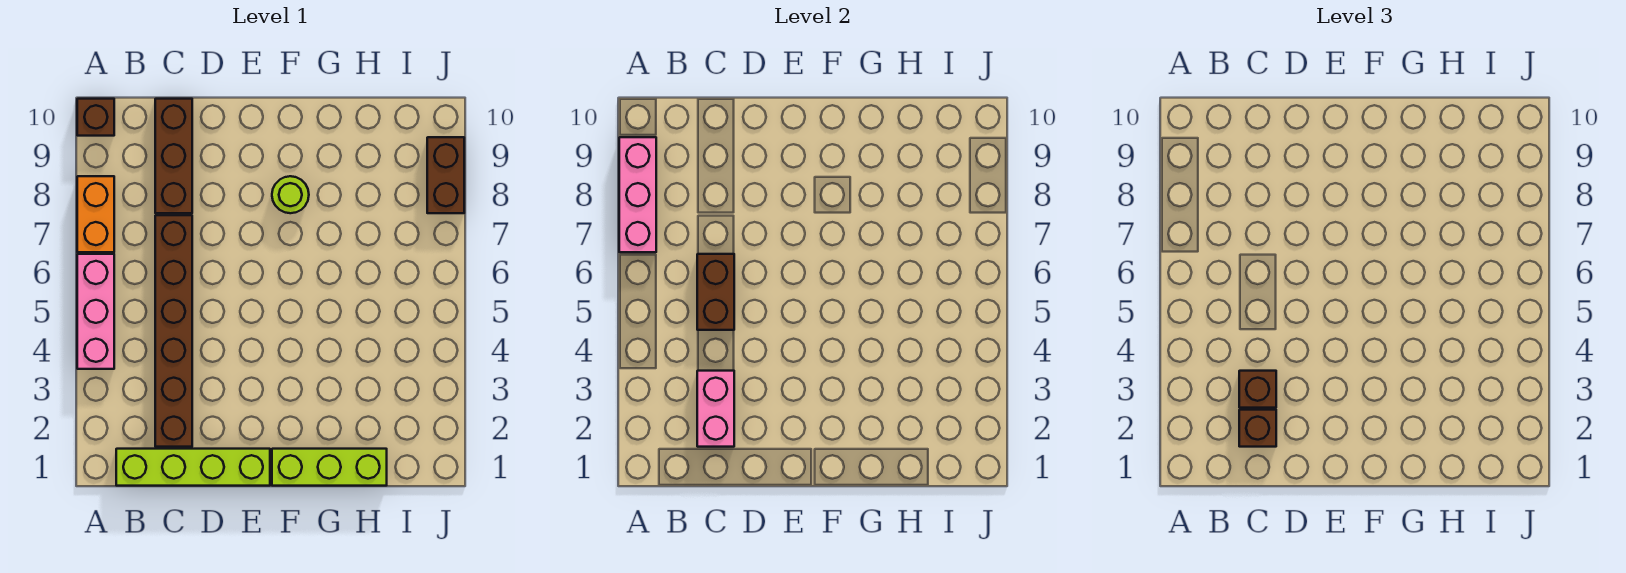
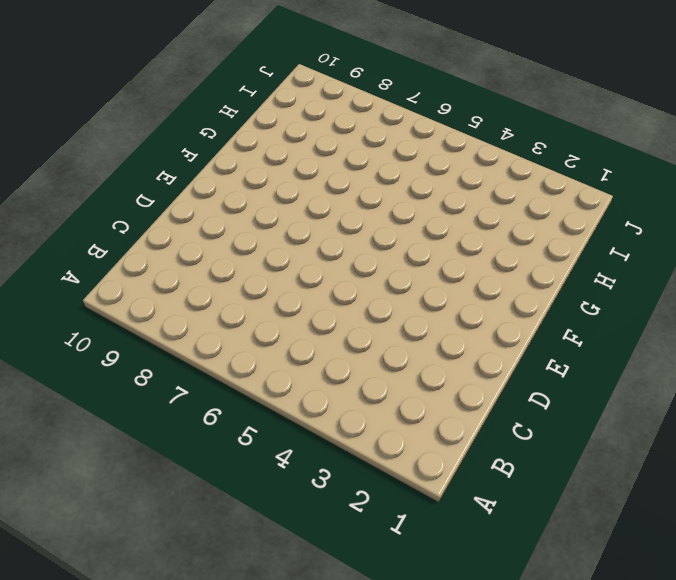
none -> pink brick A4:A6 level 1
none -> orange brick A7:A8 level 1
none -> brown brick A10 level 1

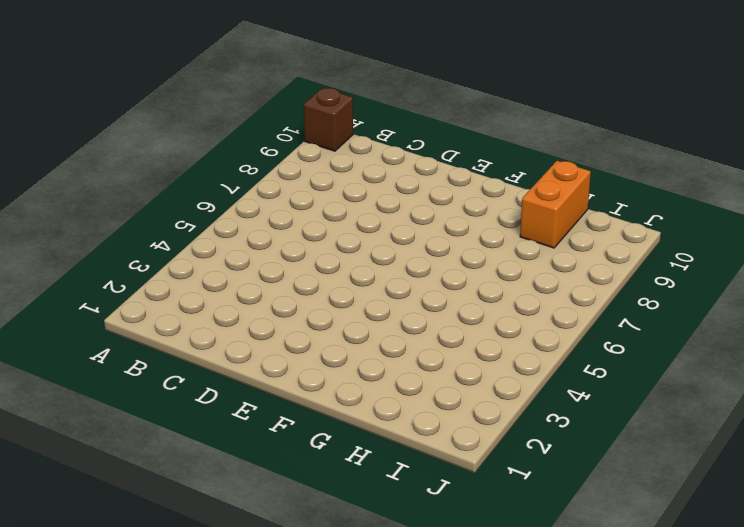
orange brick H9:H10 level 1 -> orange brick A7:A8 level 1
none -> pink brick A4:A6 level 1
none -> lime brick B1:E1 level 1
none -> brown brick C2:C7 level 1

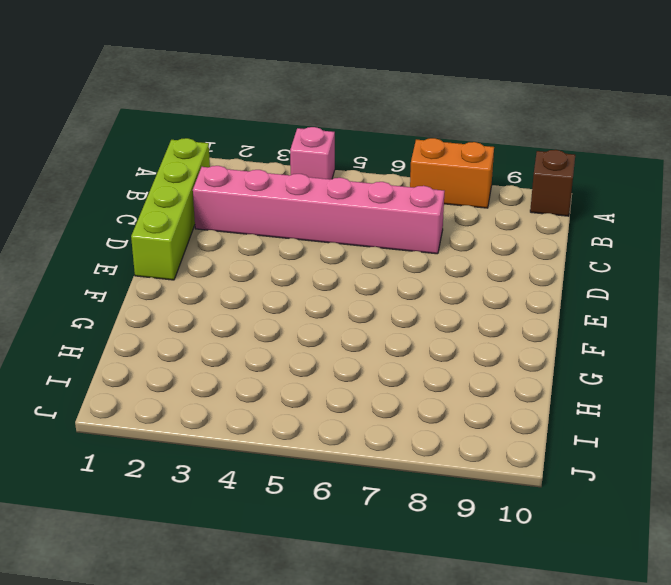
pink brick A4 level 1 -> pink brick A4:A6 level 1
pink brick C2:C7 level 1 -> brown brick C2:C7 level 1
none -> brown brick C8:C10 level 1
none -> lime brick F1:H1 level 1
none -> lime round brick F8 level 1

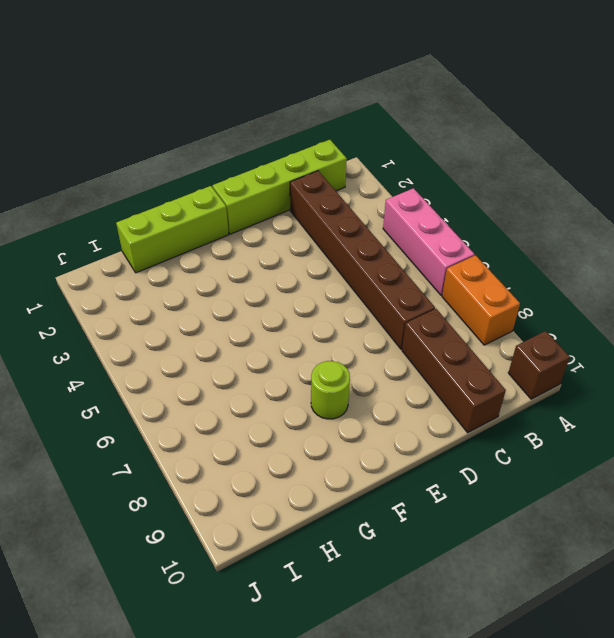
none -> brown brick J8:J9 level 1
none -> pink brick A7:A9 level 2
none -> pink brick C2:C3 level 2

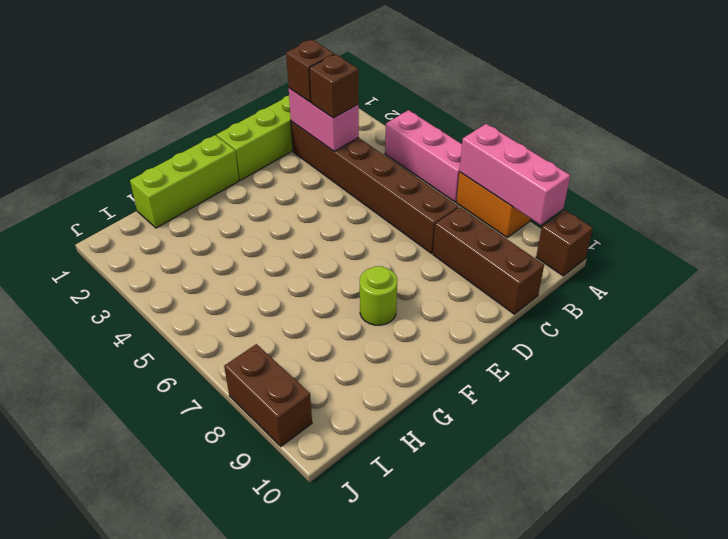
none -> brown brick C5:C6 level 2

